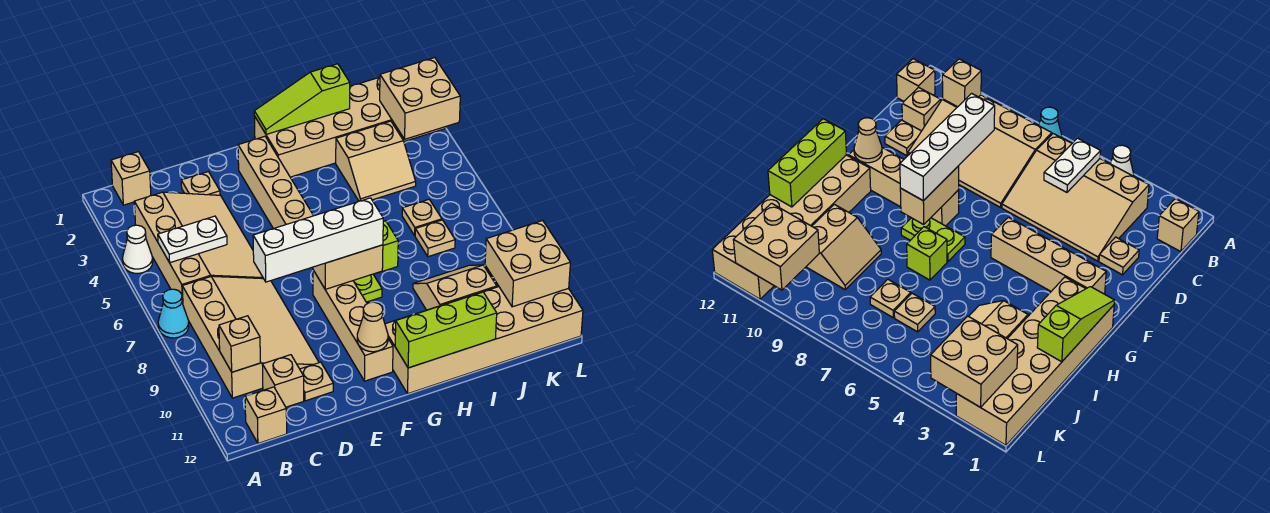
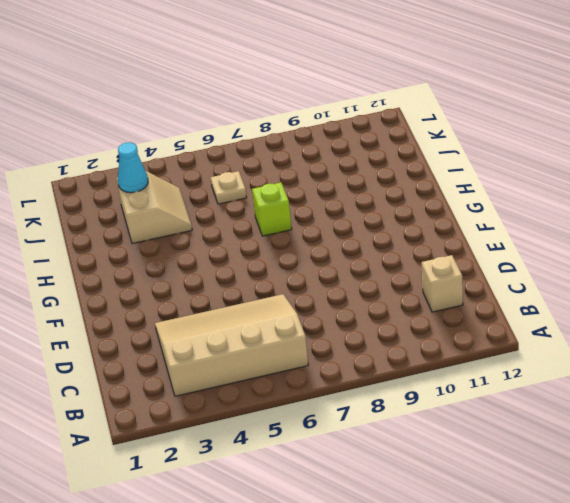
cyan cone J3 level 2 -> cyan cone A7 level 1
none -> white cone A4 level 1
none -> tan brick B1 level 1
none -> tan slope B7:D10 level 1 top B

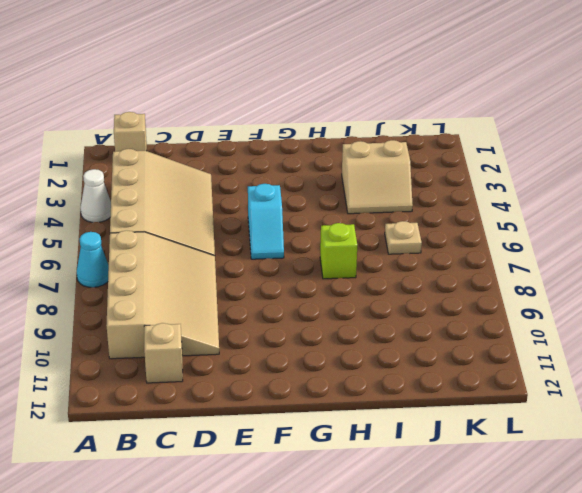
cyan slope F5:F6 level 1 top 5 -> tan brick F2:F5 level 1
none -> tan brick B12 level 1
none -> tan plate D2 level 1
none -> tan plate D11 level 1

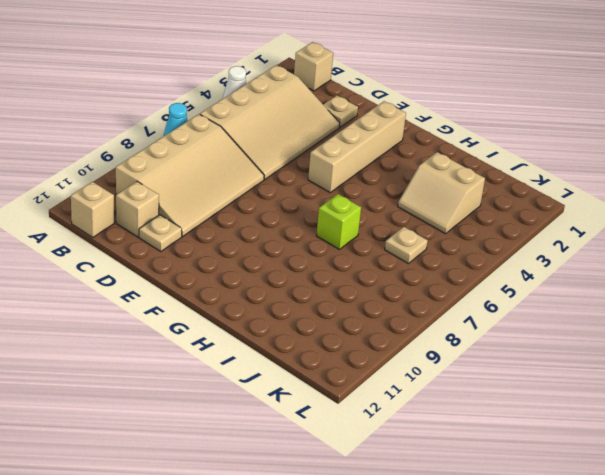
none -> tan brick F8:F11 level 1
none -> tan brick G1:L2 level 1
none -> lime plate G7:G8 level 1

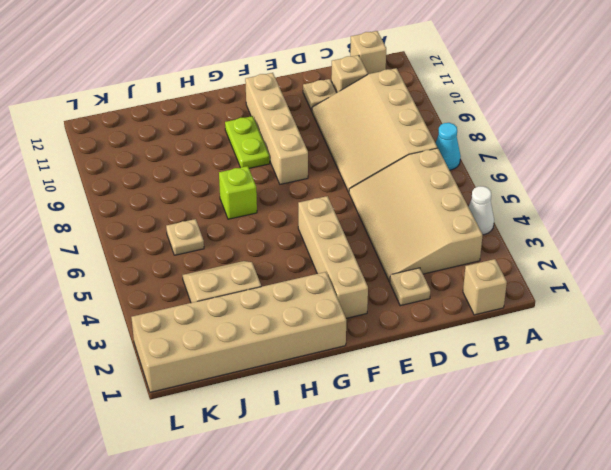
lime plate G9:G10 level 1 -> lime plate G7:G8 level 1
none -> tan brick G11:L12 level 1
none -> tan slope I9:J10 level 1 top 10
none -> tan plate J7 level 1

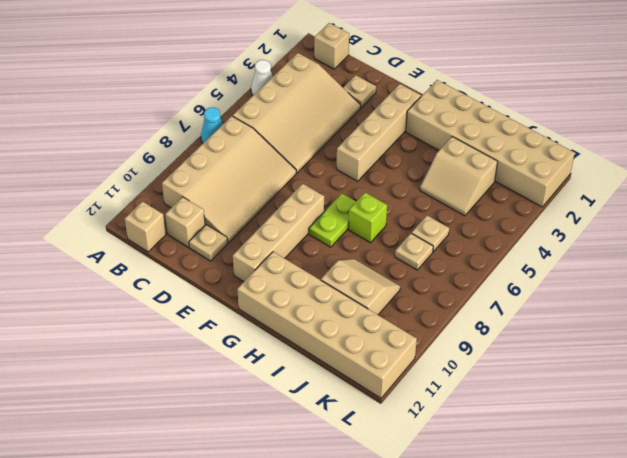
none -> white plate B5:C5 level 2
none -> tan brick B10 level 2
none -> tan brick F8:G8 level 2

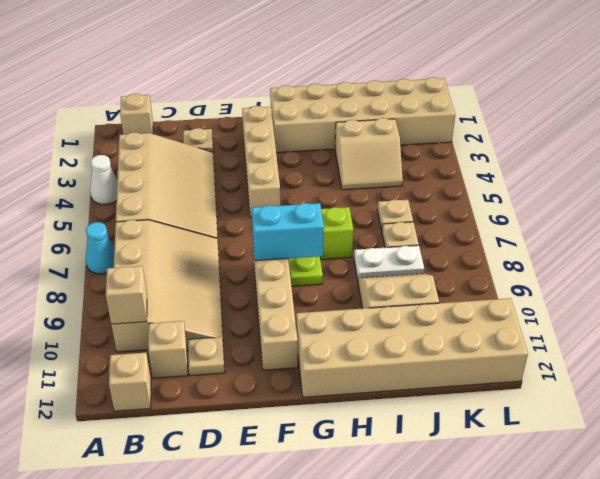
cyan brick F8:G8 level 2 -> tan brick F8:G8 level 2
white plate I8:J8 level 1 -> white plate B5:C5 level 2
none -> tan cone F11 level 2
none -> lime slope G1:I1 level 2 top I
none -> lime brick G12:I12 level 2

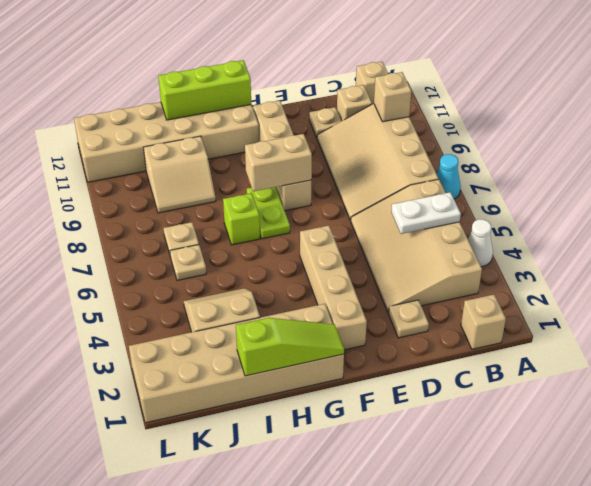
none -> tan cone F11 level 2
none -> tan brick K2:L3 level 2
none -> tan brick K10:L11 level 2

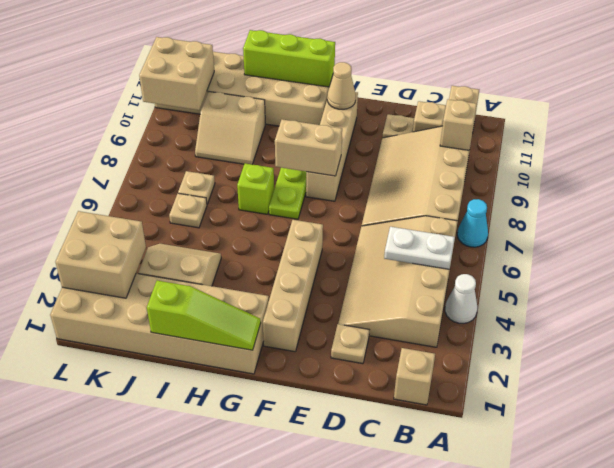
none -> white brick D8:G8 level 3

